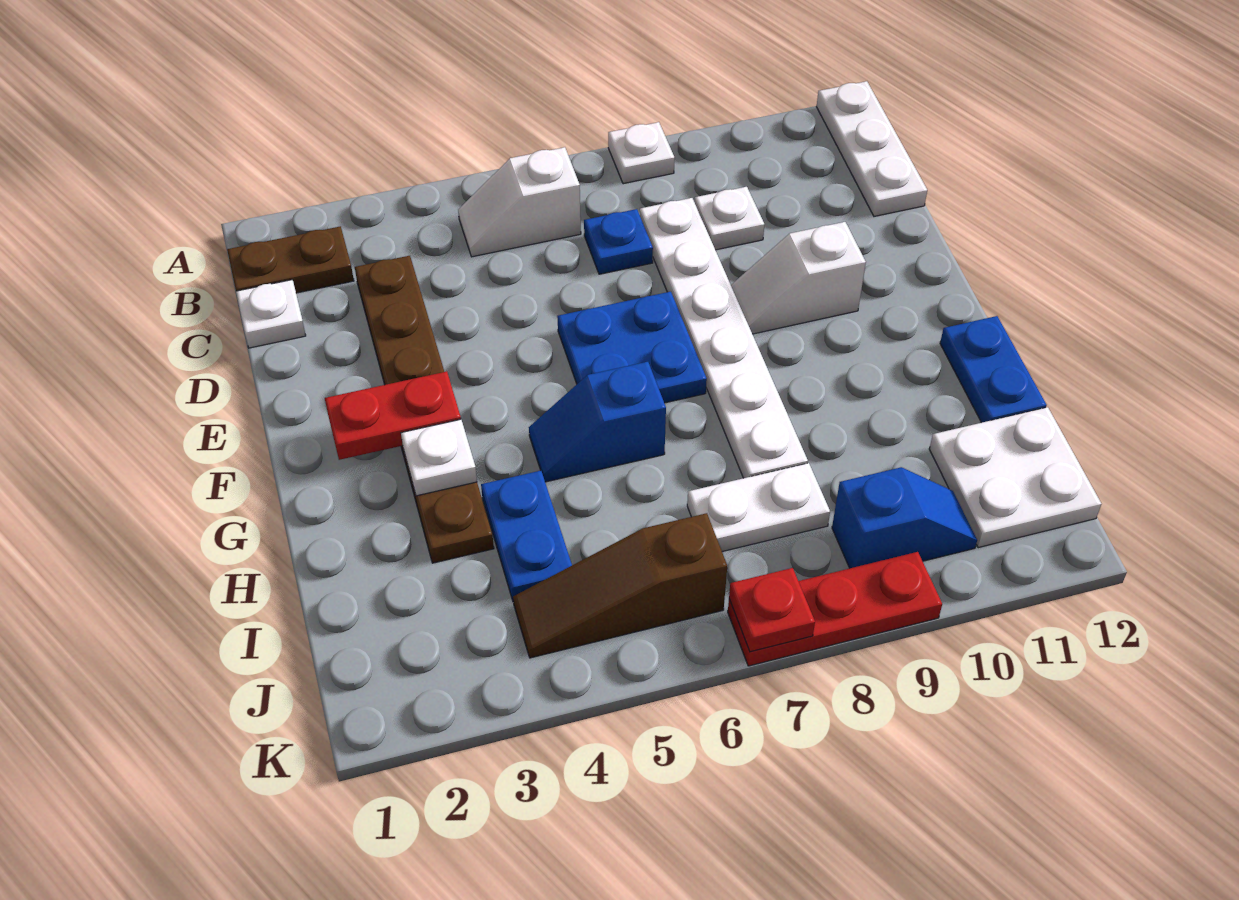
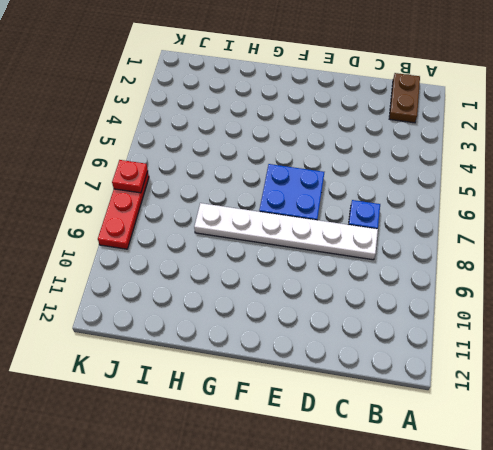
none -> white plate A8 level 1
none -> white plate A12:C12 level 1
none -> white slope B5:B6 level 1 top 6

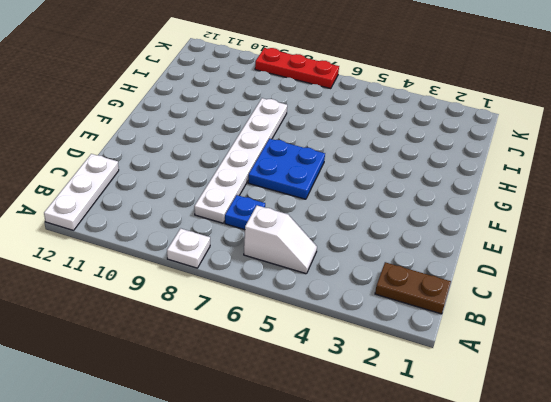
none -> white plate C1 level 1
none -> brown plate C3:H3 level 1
none -> white plate C9 level 1

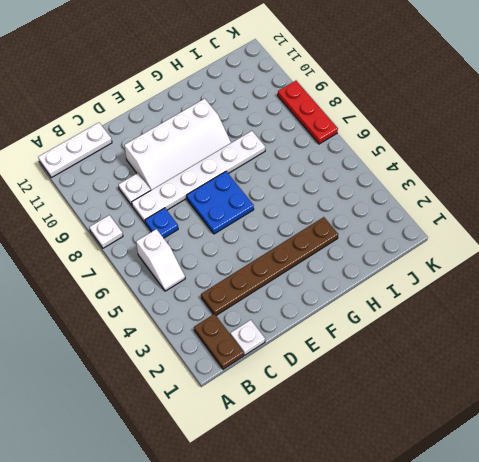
white slope D9:G10 level 1 top 10 -> white slope E9:E10 level 1 top 10
none -> blue slope G5:G6 level 1 top 6
none -> blue plate G12:H12 level 1
none -> blue plate H4:I4 level 1

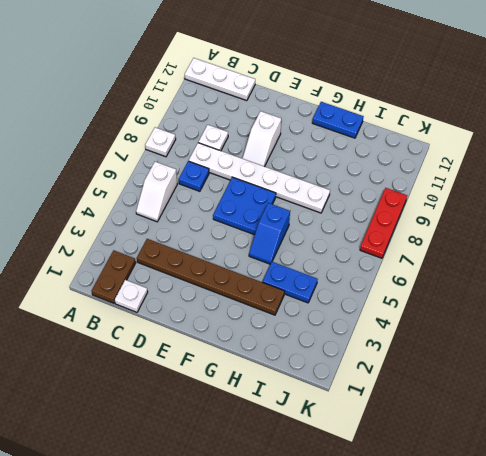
none -> white plate I7:I8 level 1
none -> white plate I11:J12 level 1
none -> brown slope J4:J6 level 1 top 6

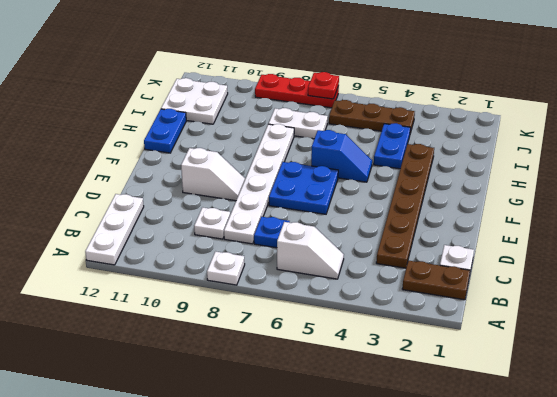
brown plate J4:J6 level 1 -> brown slope J4:J6 level 1 top 6
none -> blue slope J9:J10 level 1 top 9
none -> red plate F2:F3 level 2
none -> white plate G3 level 2

